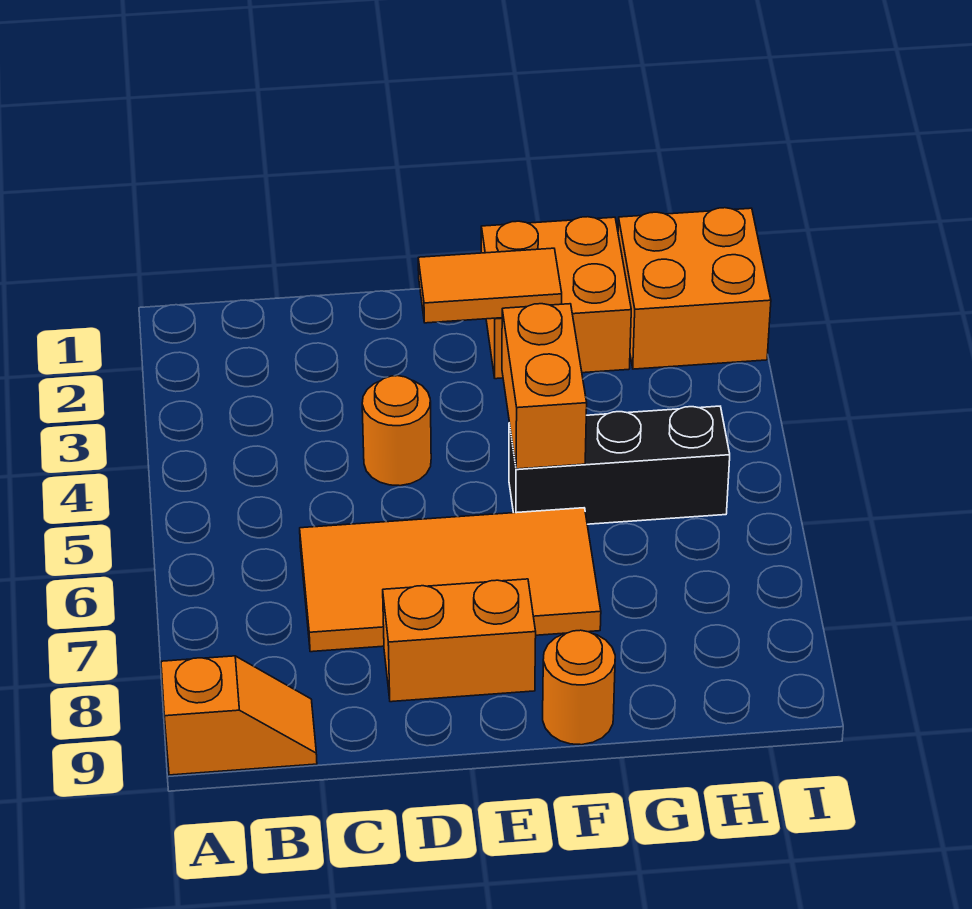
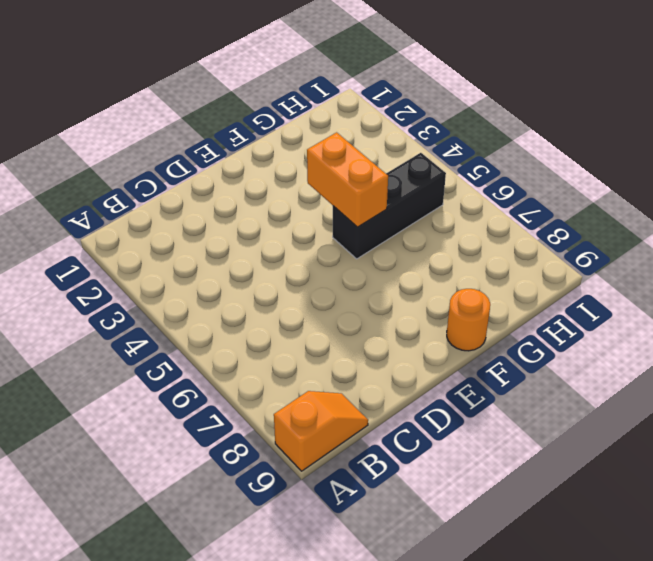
none -> orange tile C6:F7 level 1
none -> orange round brick D4 level 1

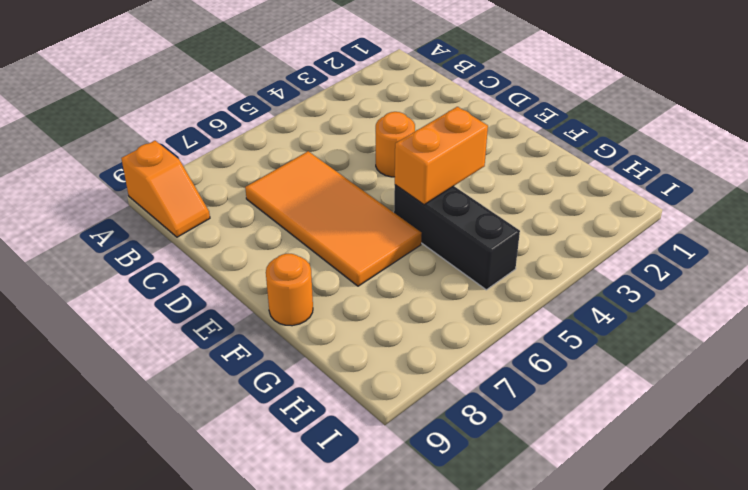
none -> orange brick D8:E8 level 1
none -> orange brick F1:G2 level 1

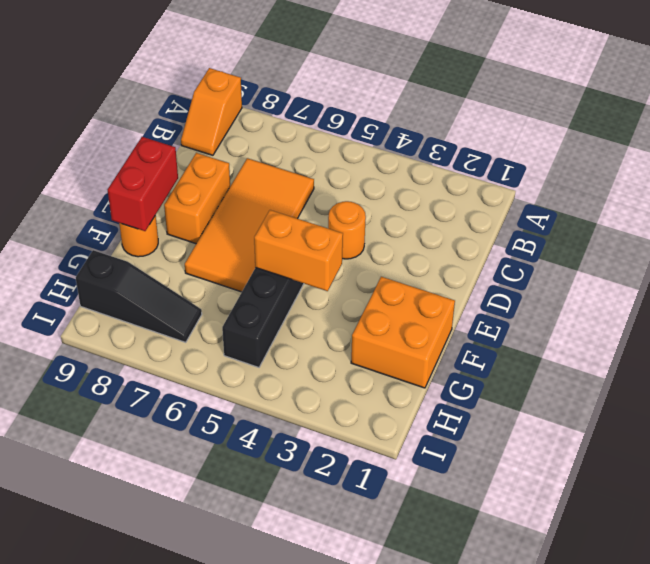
red brick E9:F9 level 2 -> none
black slope H7:H9 level 1 top 9 -> none
none -> orange brick H1:I2 level 1
none -> orange tile E2:F2 level 2

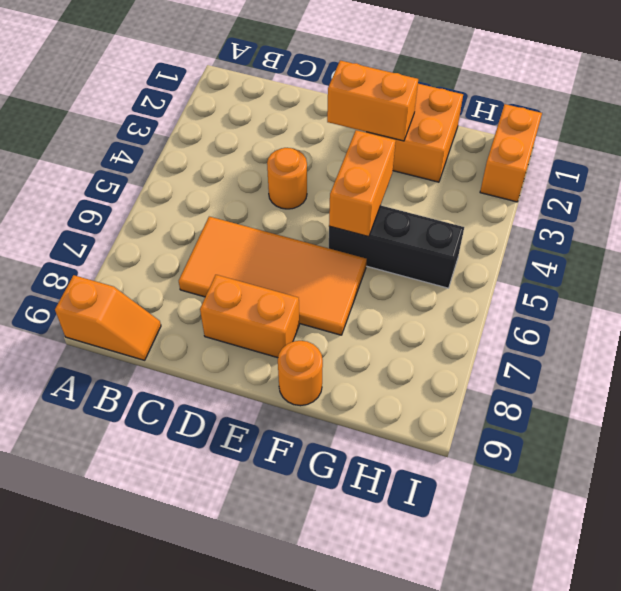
orange brick E2:F2 level 2 -> orange tile E2:F2 level 2
orange brick I1:I2 level 1 -> orange brick H1:I2 level 1

